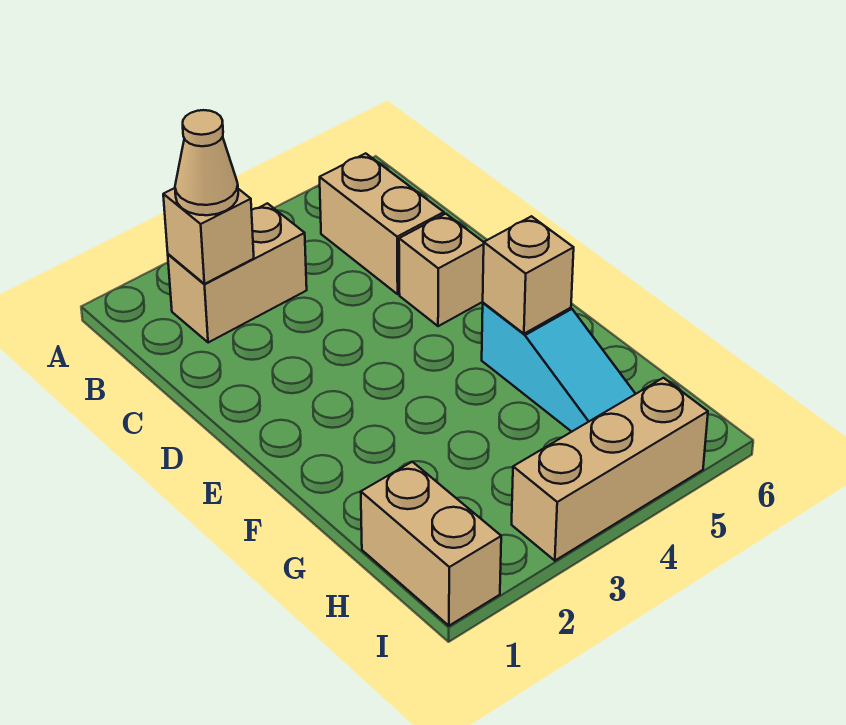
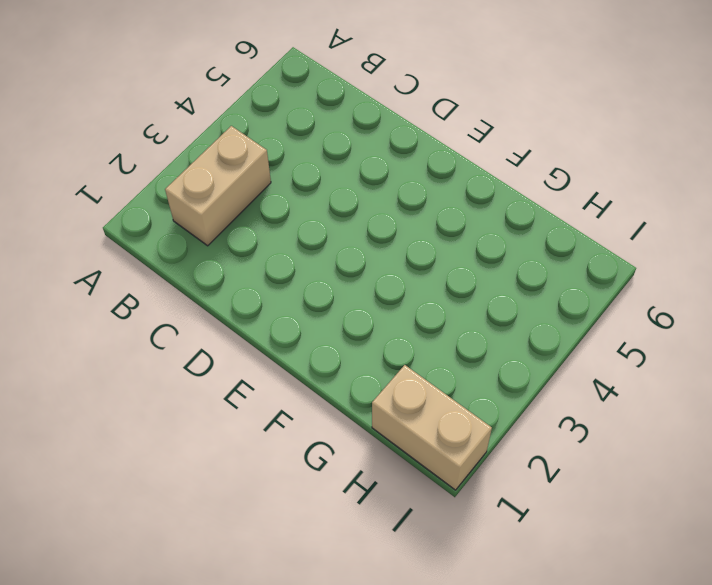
none -> tan brick B5:C5 level 1
none -> tan brick D5 level 1

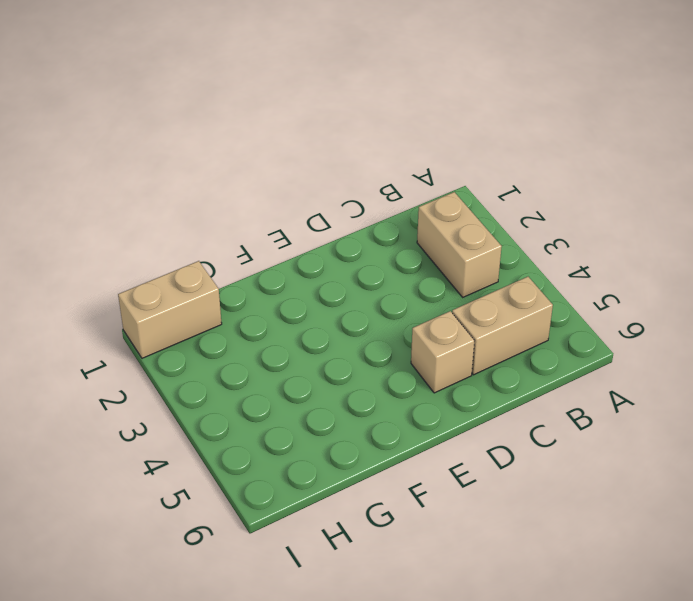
none -> cyan slope F5:H5 level 1 top F
none -> tan brick I3:I5 level 1

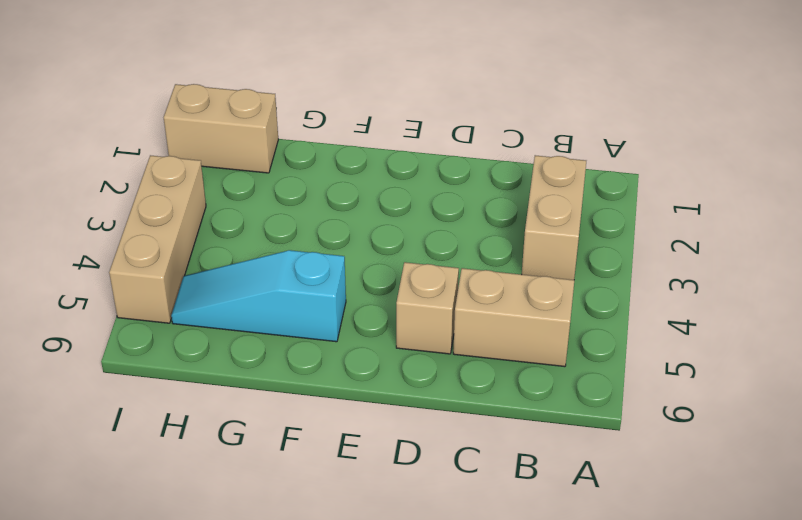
none -> tan brick B2 level 2
none -> tan brick F5 level 2

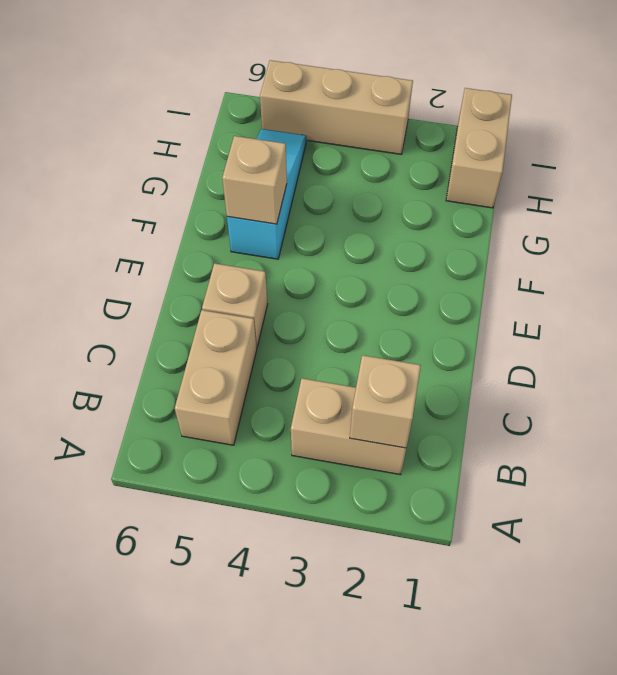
none -> tan cone B2 level 3

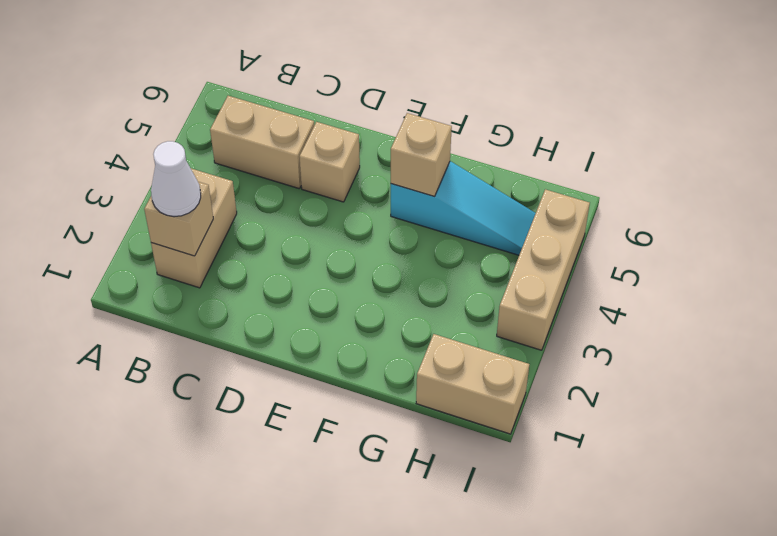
white cone B2 level 3 -> tan cone B2 level 3

